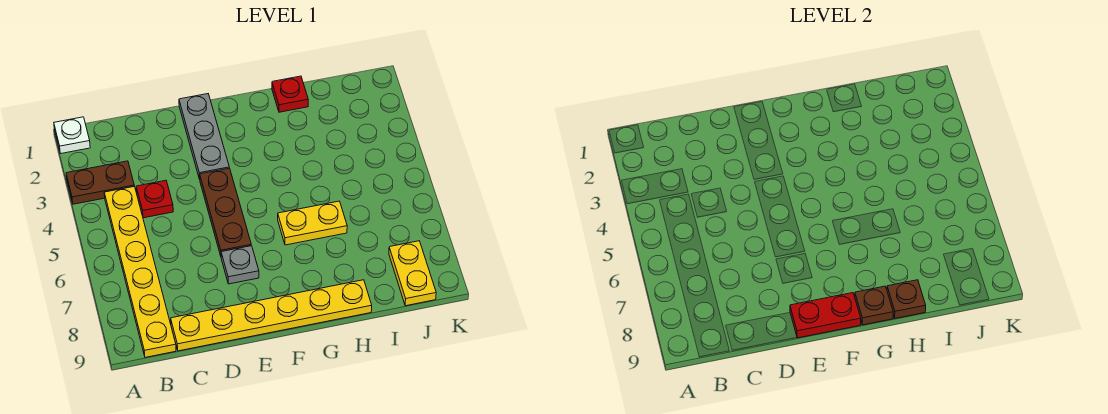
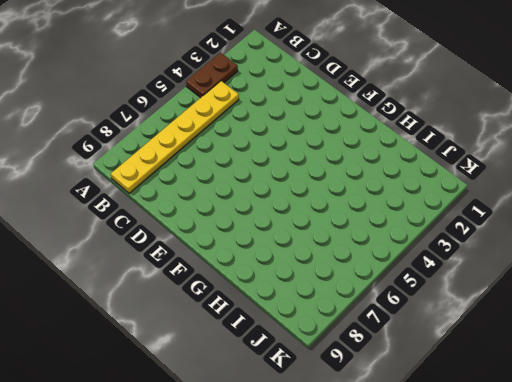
brown plate A3:A4 level 1 -> brown plate A3:B3 level 1
none -> white plate A1 level 1
none -> red plate C4 level 1
none -> yellow plate C9:H9 level 1

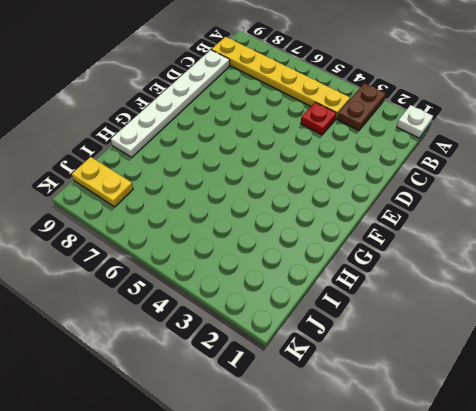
white plate C9:H9 level 1 -> yellow plate C9:H9 level 1
none -> grey plate E1:E3 level 1
none -> brown plate E4:E6 level 1
none -> grey plate E7 level 1

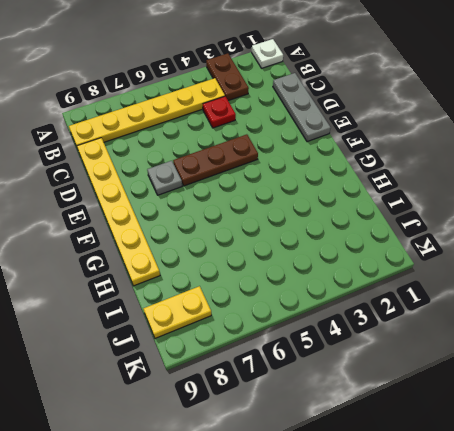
grey plate C1:E1 level 1 -> grey plate E1:E3 level 1
none -> yellow plate G6:H6 level 1
none -> red plate H1 level 1
none -> red plate E9:F9 level 2

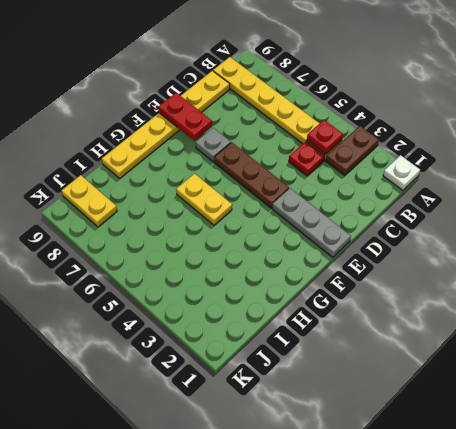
red plate B4 level 2 -> red plate H1 level 1
red plate E8:E9 level 2 -> red plate E9:F9 level 2
yellow plate G5:G6 level 1 -> yellow plate G6:H6 level 1
none -> brown plate G9 level 2
none -> brown plate H9 level 2

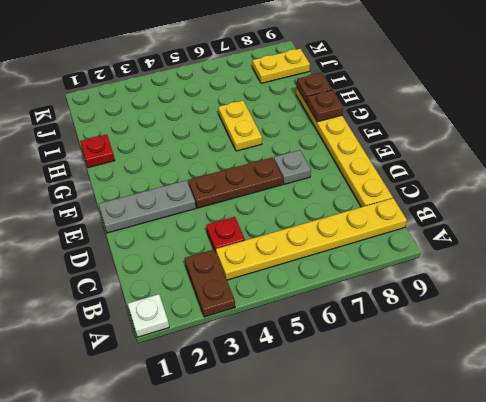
none -> red plate E9:F9 level 2

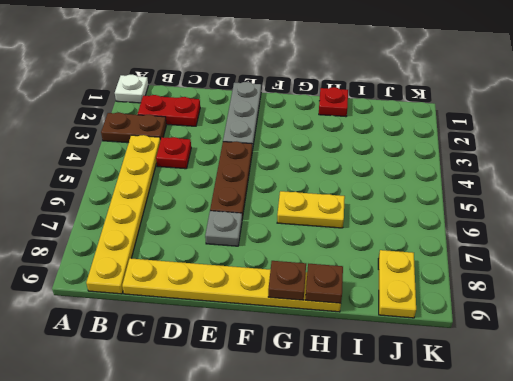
red plate B2:C2 level 1 -> red plate E9:F9 level 2

